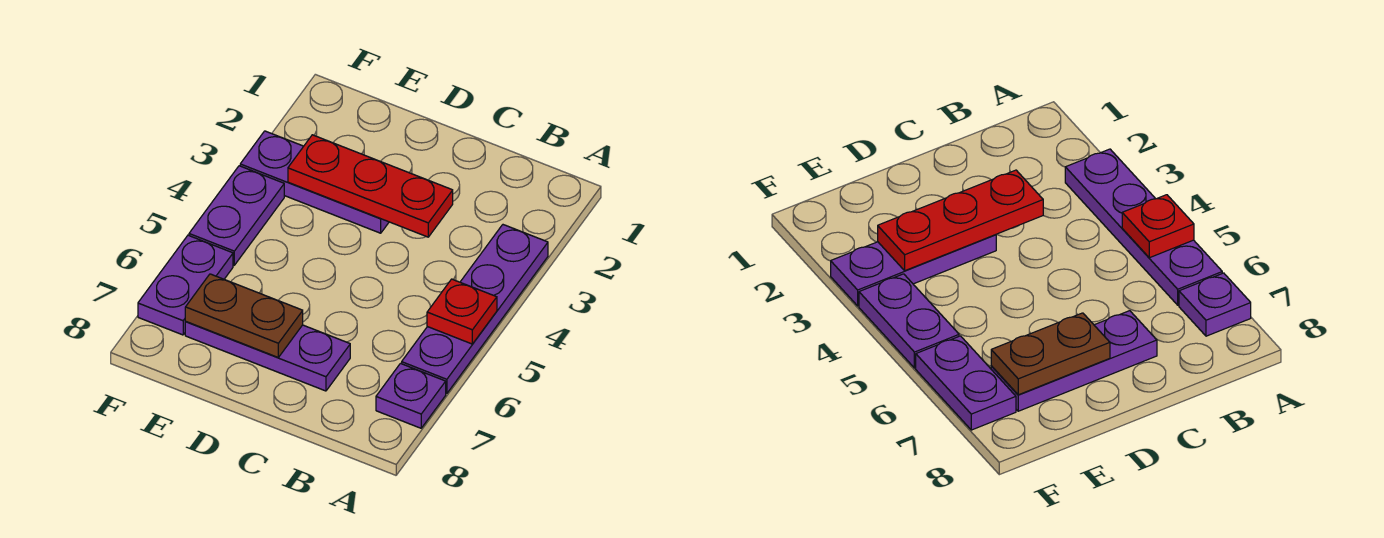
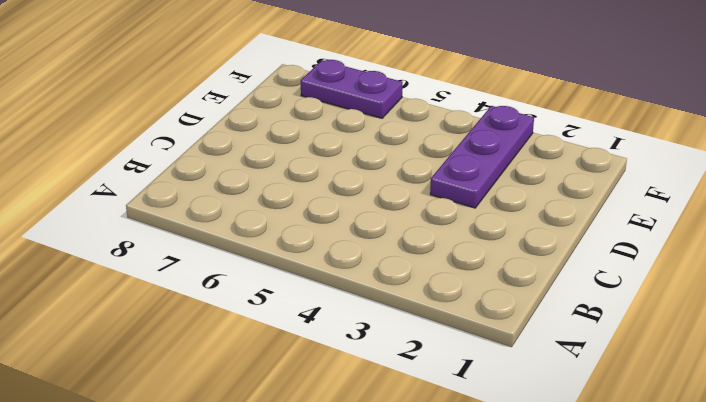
none -> purple plate A3:A6 level 1
none -> purple plate A7 level 1

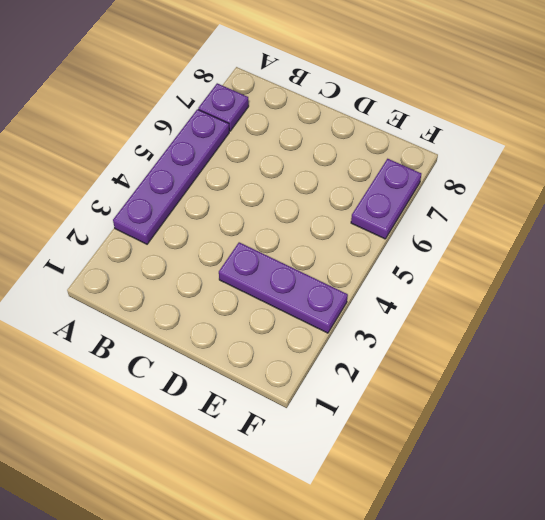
none -> purple plate C7:E7 level 1
none -> purple plate F4:F5 level 1

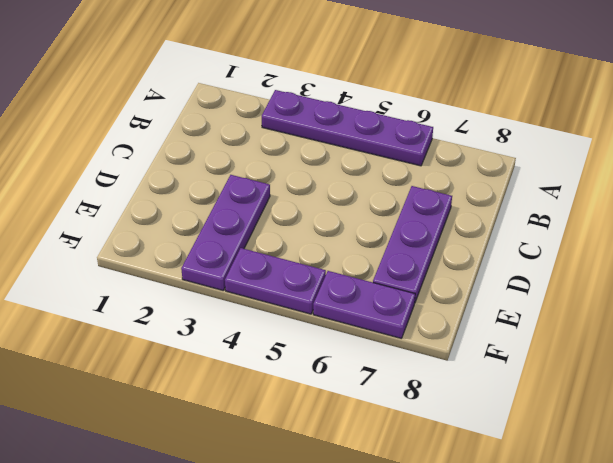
none -> purple plate A7 level 1
none -> red plate A5 level 2

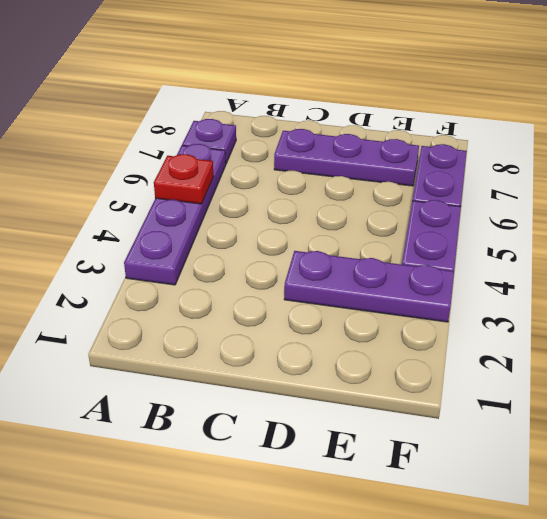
none -> red plate C3:E3 level 2
none -> brown plate D7:E7 level 2

